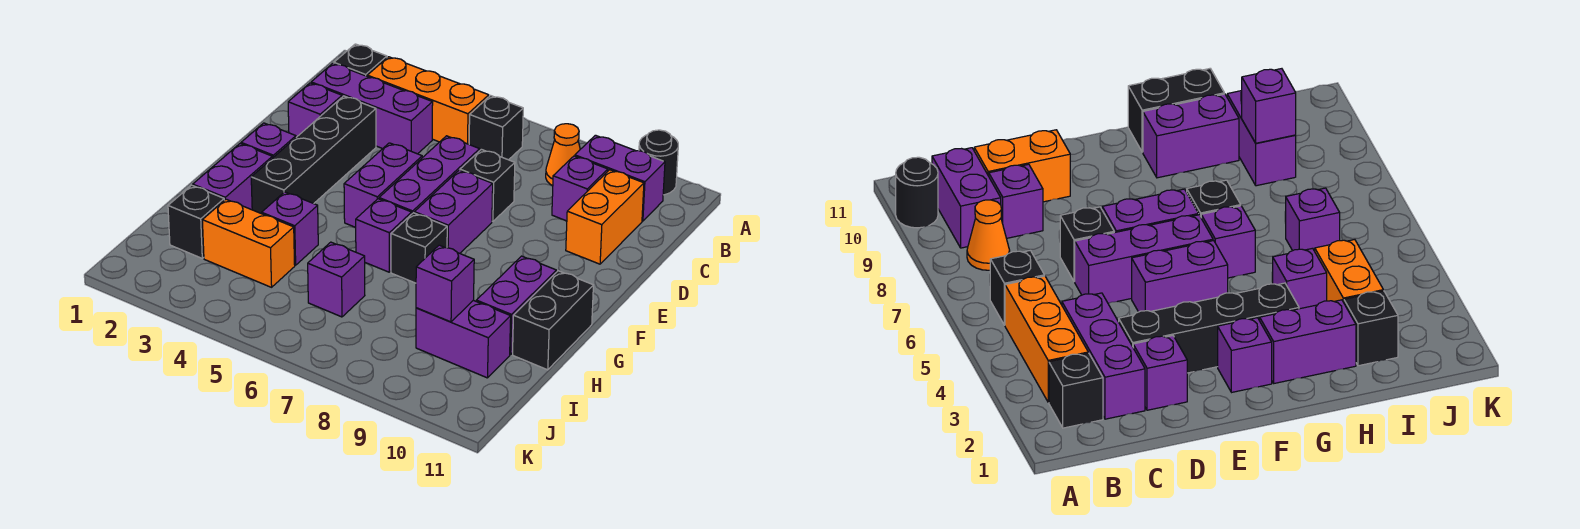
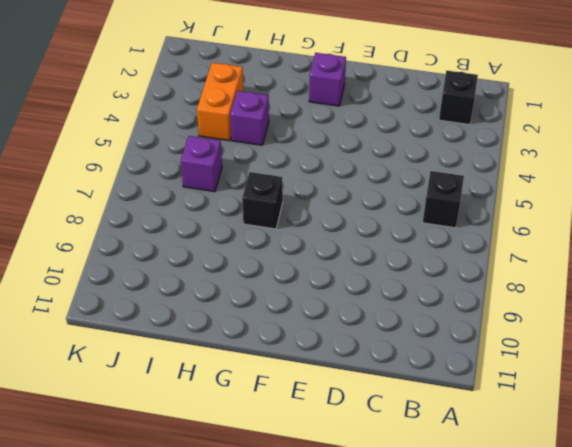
none -> black round brick A10 level 1
none -> orange brick B3:B5 level 1
none -> orange cone B8 level 1

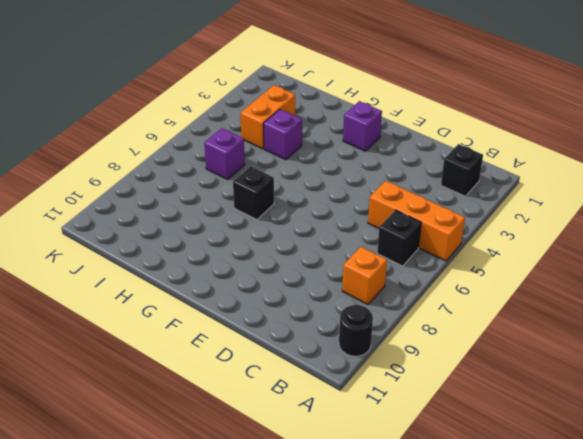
orange brick A5:C5 level 1 -> orange brick B3:B5 level 1
orange brick B8 level 1 -> orange cone B8 level 1
none -> purple brick B9:B10 level 1
none -> purple brick C2:C4 level 1
none -> purple brick C9 level 1

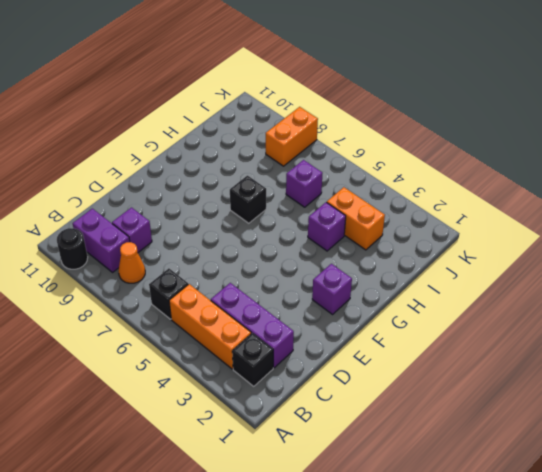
orange brick J8:K8 level 1 -> orange brick C10:D10 level 1
none -> purple brick D2 level 1
none -> black brick D3:G3 level 1
none -> purple brick D6:F6 level 1

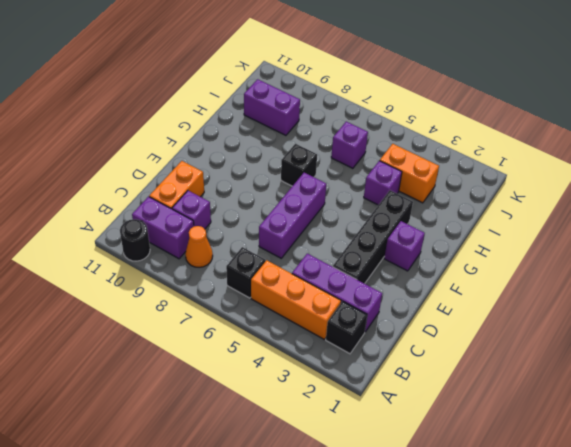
none -> purple brick D2 level 1
none -> black brick D7 level 1
none -> purple brick E5:F5 level 1

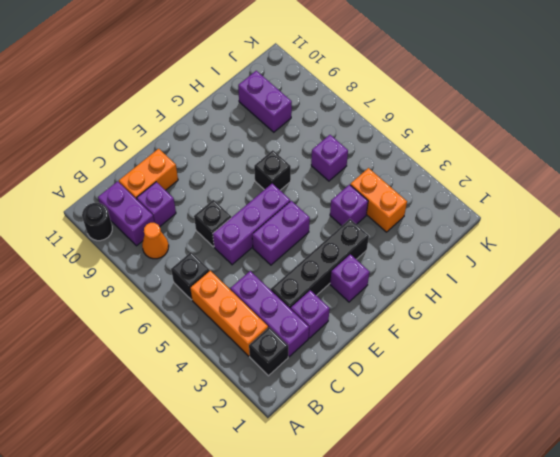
none -> purple brick E7:F7 level 1
none -> purple brick G2:H2 level 1
none -> purple brick G6 level 1

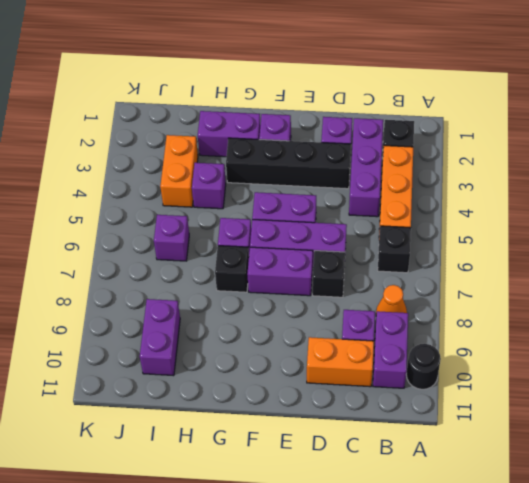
none -> purple brick G10:H10 level 1
none -> black brick G11:H11 level 1
none -> black brick I2 level 1

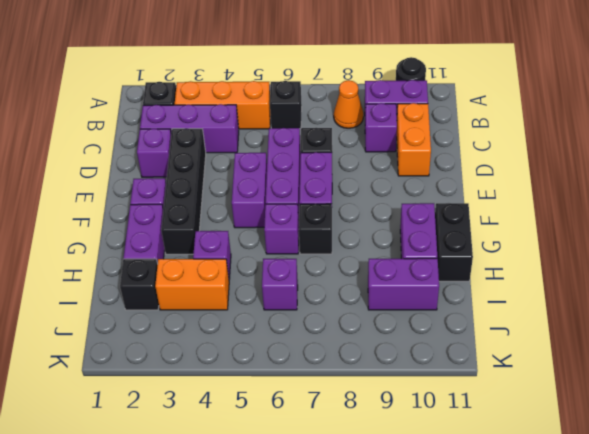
none -> purple brick I9 level 2

